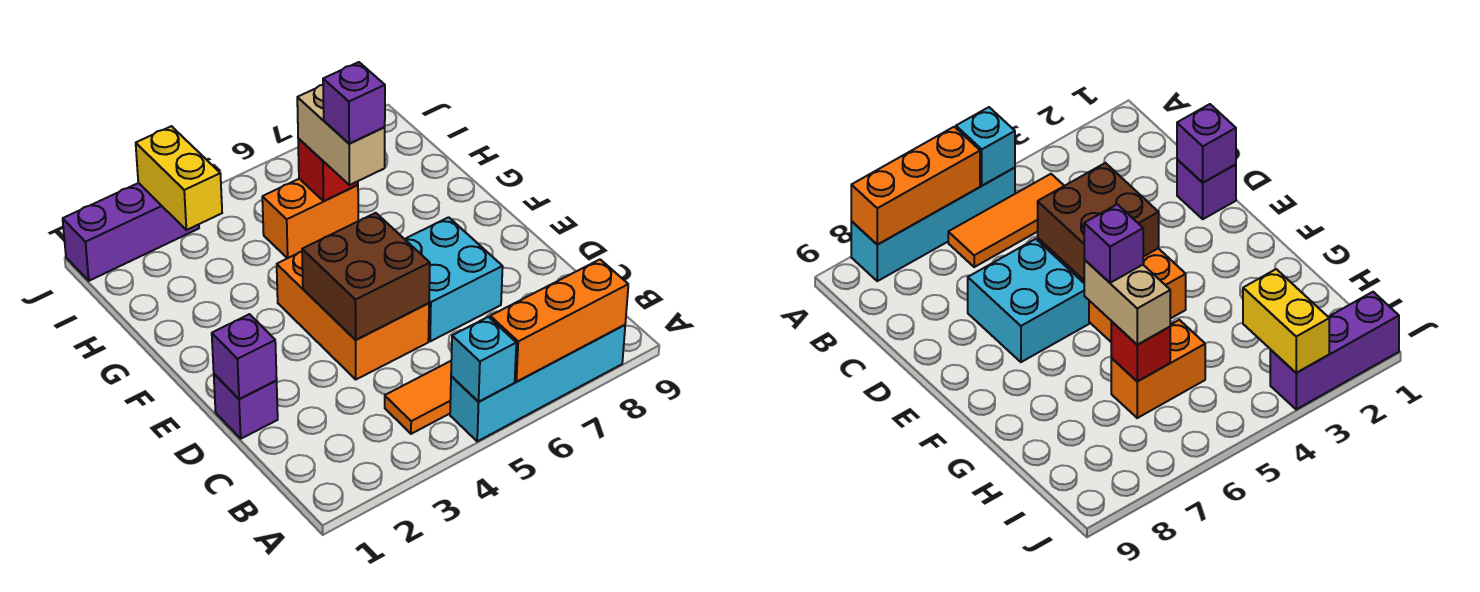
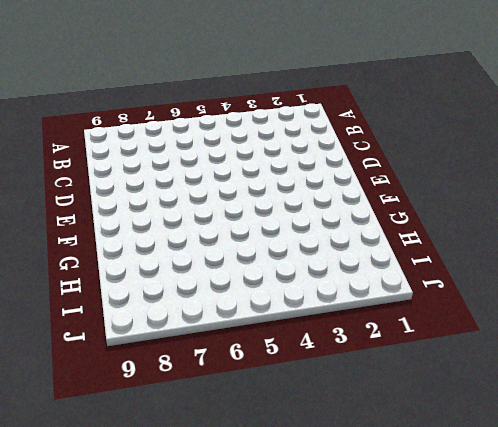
none -> cyan brick A5:A8 level 1
none -> orange tile B4:B6 level 1
none -> purple brick D1 level 1

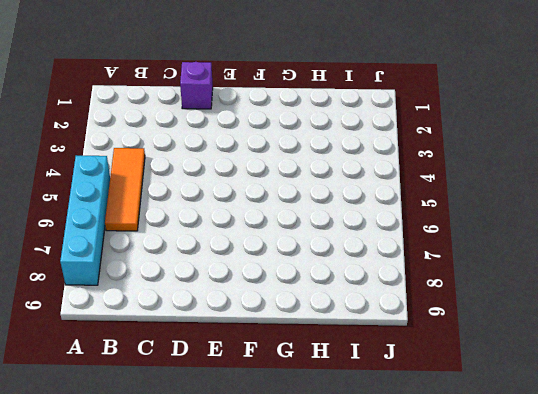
none -> orange brick D4:F5 level 1
none -> cyan brick D6:E7 level 1
none -> orange brick H5:H6 level 1

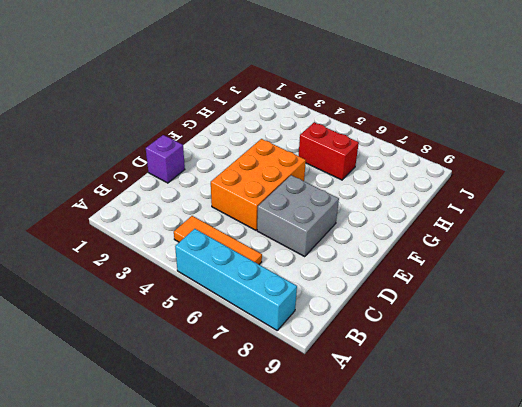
grey brick D6:E7 level 1 -> cyan brick D6:E7 level 1
red brick H5:H6 level 1 -> orange brick H5:H6 level 1
none -> purple brick J1:J3 level 1
none -> cyan brick A5 level 2
none -> orange brick A6:A8 level 2

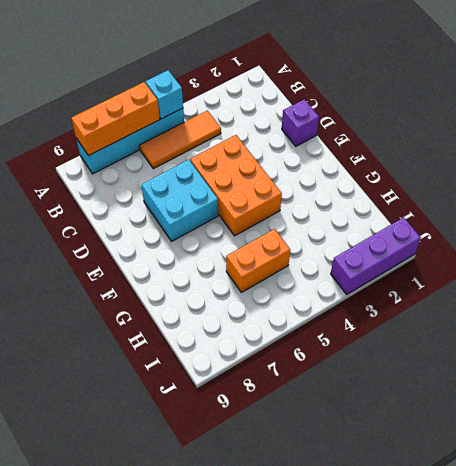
none -> purple brick D1 level 2
none -> brown brick D4:E5 level 2
none -> red brick H6 level 2

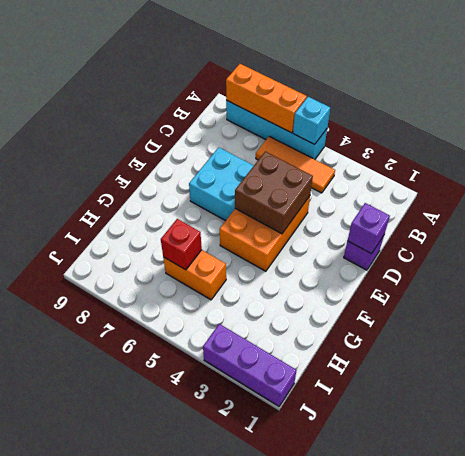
none -> yellow brick I3:J3 level 2
none -> tan brick G6:H6 level 3
none -> purple brick G6 level 4

